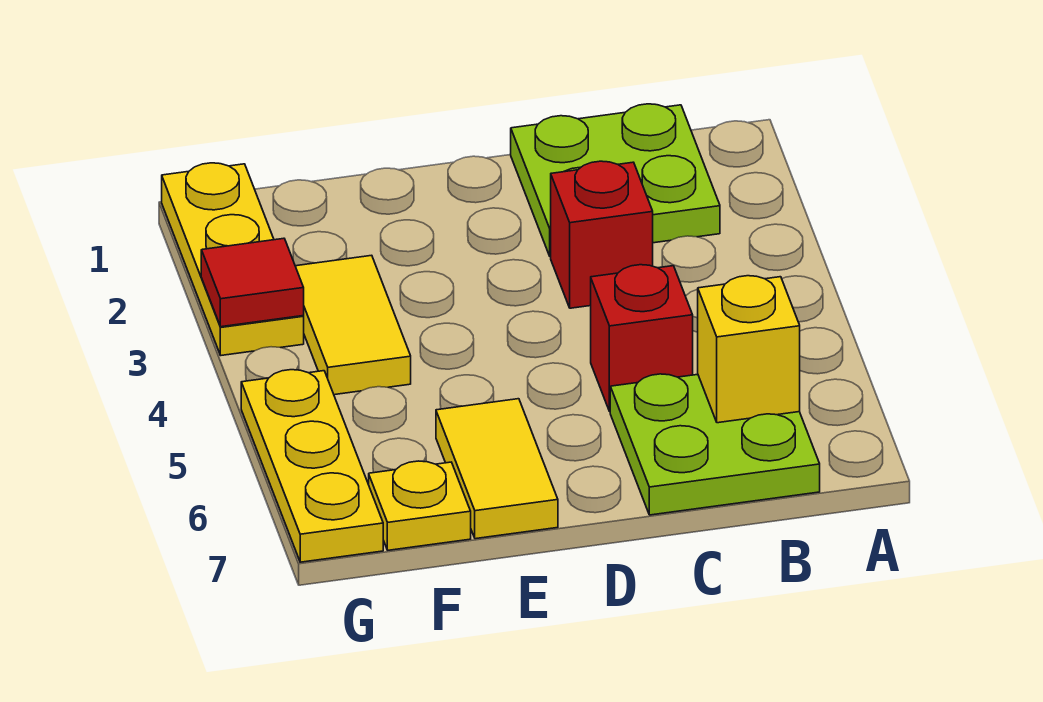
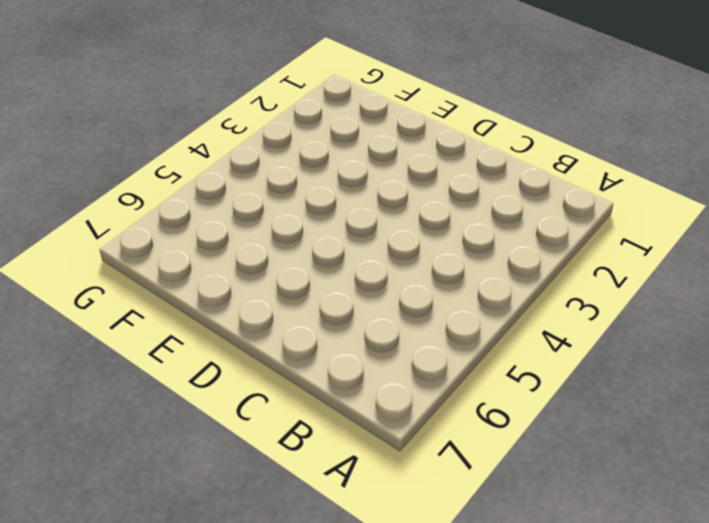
none -> lime plate B1:C2 level 1
none -> lime plate B6:C7 level 1

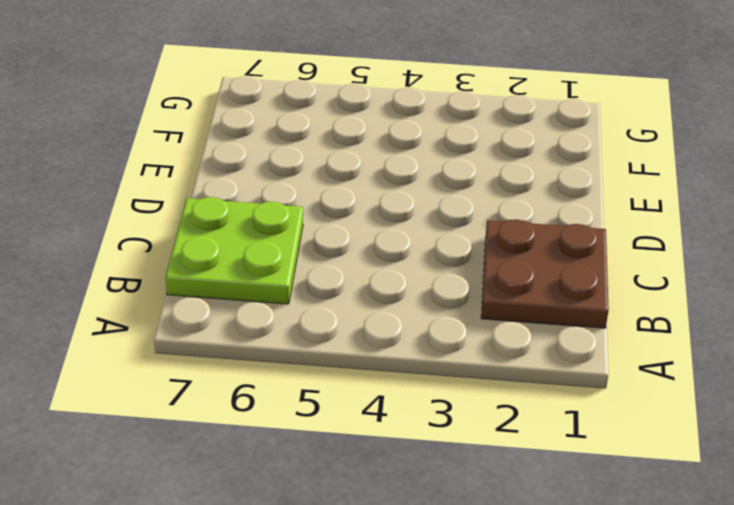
brown plate B1:C2 level 1 -> lime plate B1:C2 level 1
none -> red brick C3 level 1
none -> red brick C5 level 1

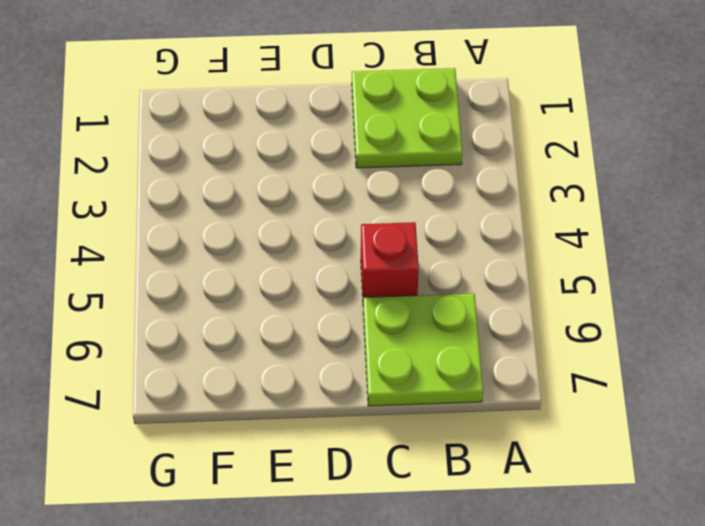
none -> red brick C3 level 1
none -> yellow tile E6:E7 level 1

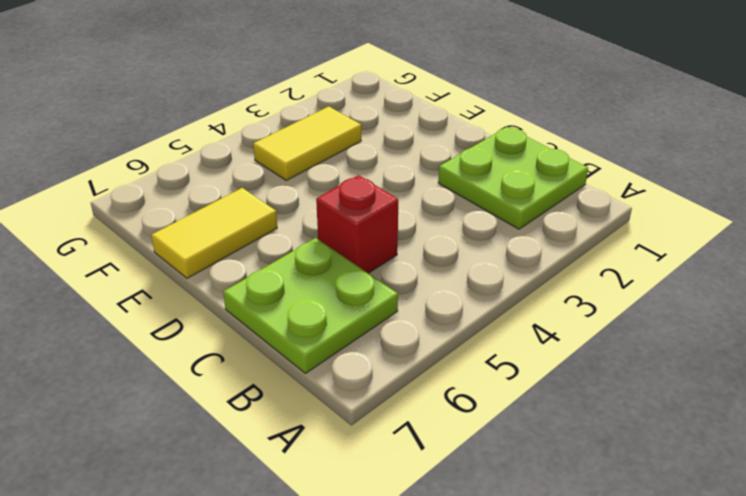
none -> red brick C3 level 1
none -> yellow plate F7 level 1

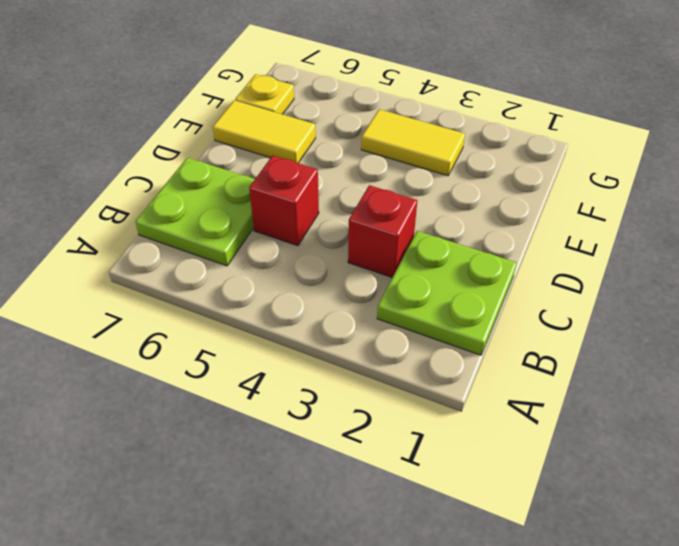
none -> yellow plate G1:G3 level 1
none -> yellow plate G5:G7 level 1

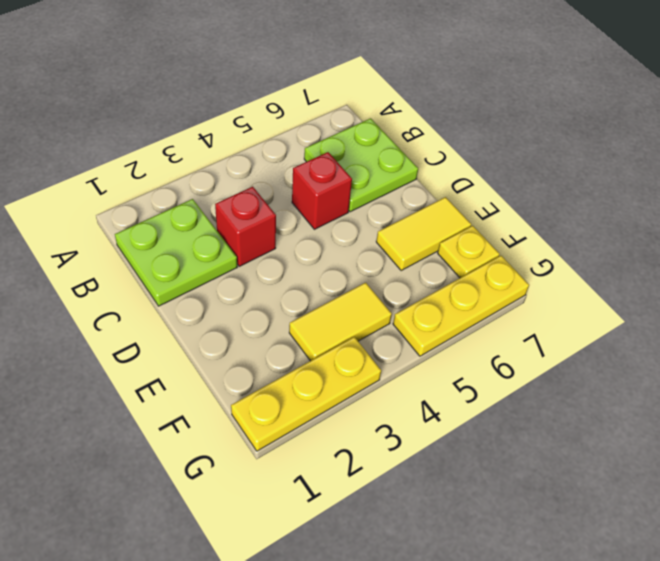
none -> yellow brick B6 level 2
none -> red tile G3 level 2

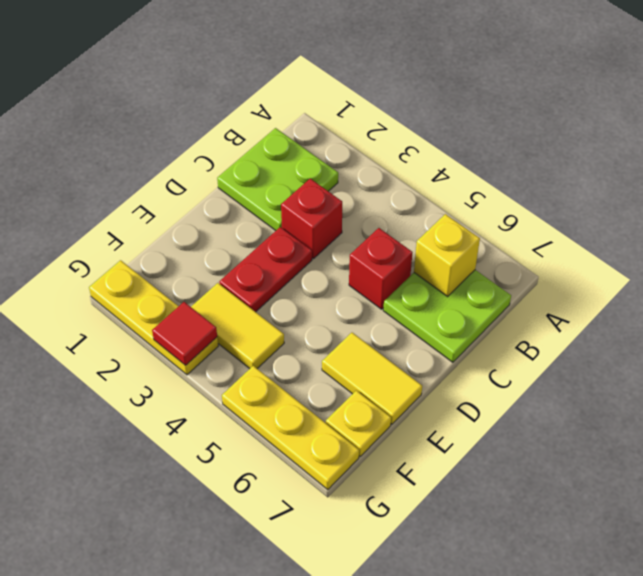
red plate D3:E3 level 1 -> none

